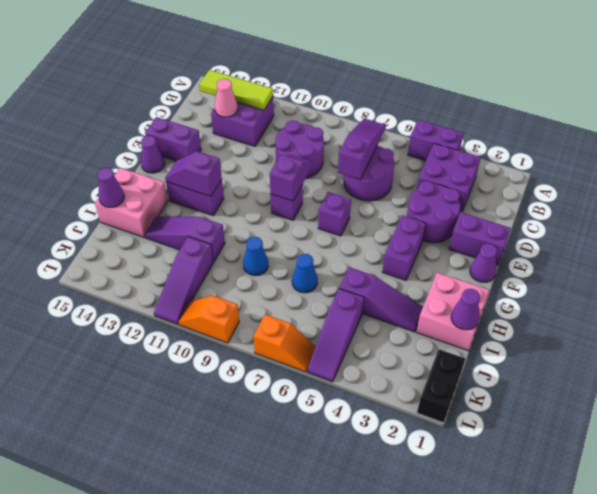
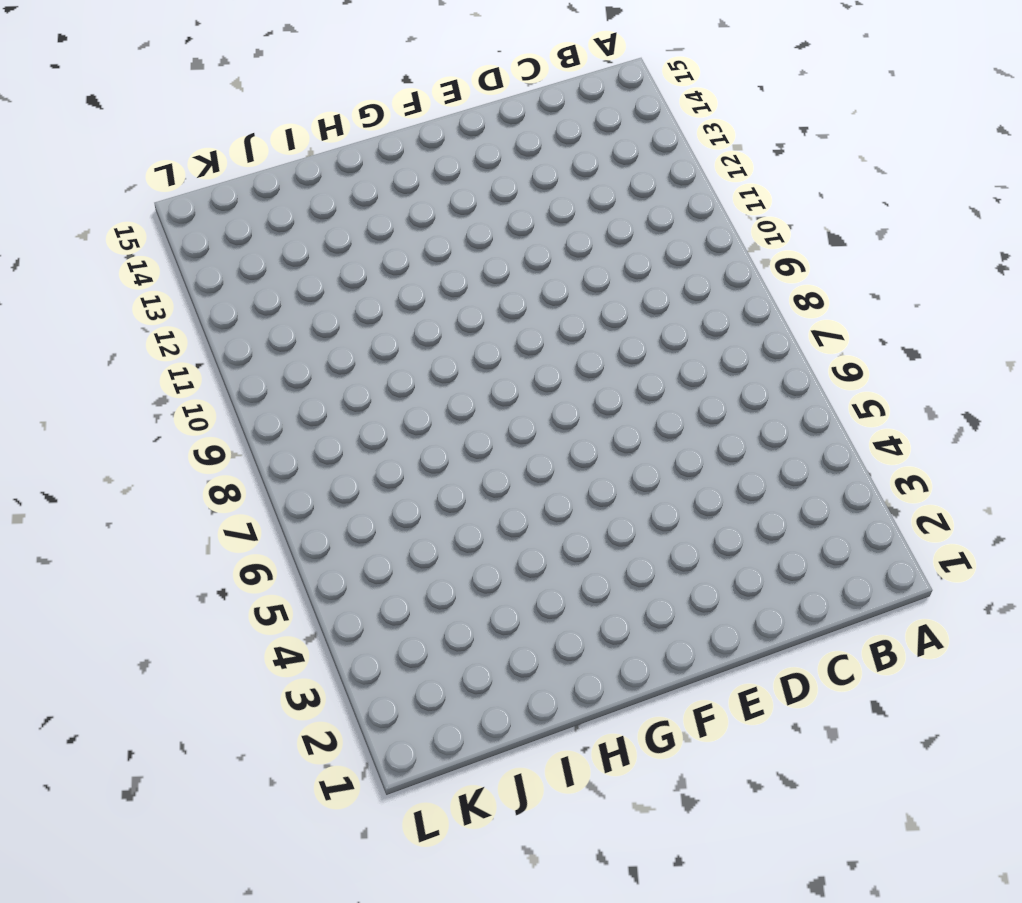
none -> purple brick A4:A5 level 1
none -> purple brick B3:C4 level 1
none -> purple brick B12:C13 level 1
none -> purple round brick C6:D7 level 1

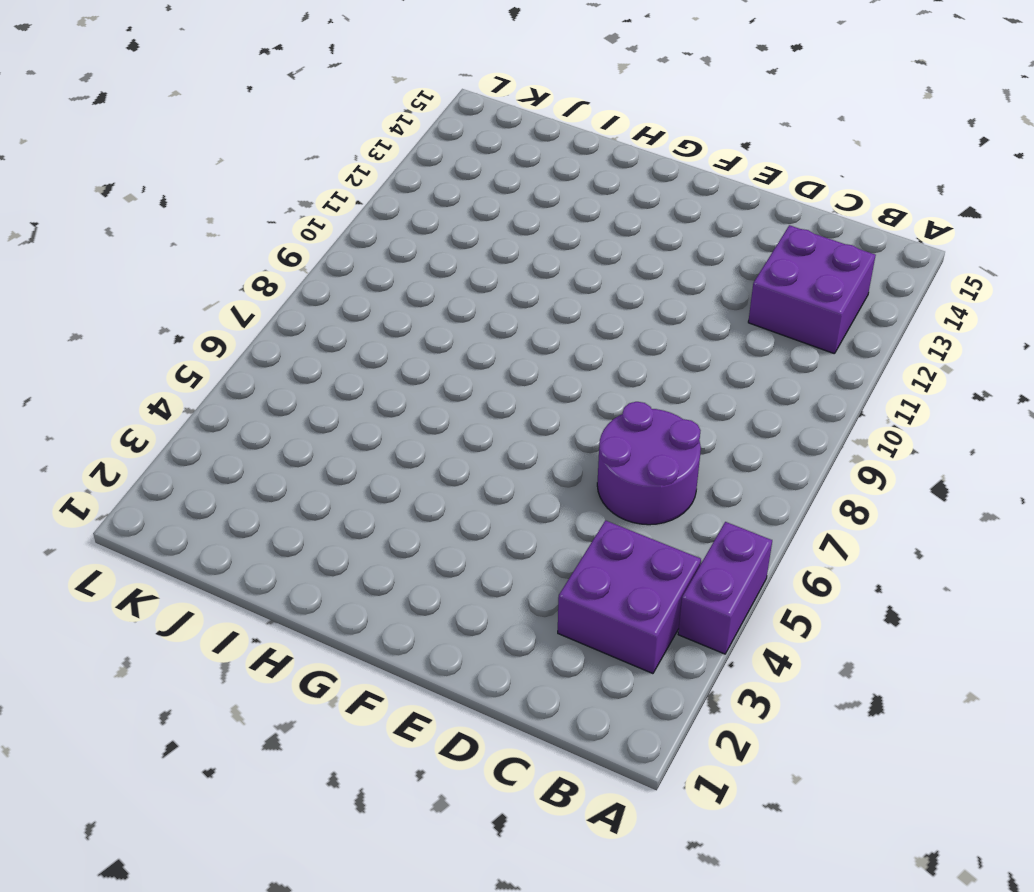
none -> purple round brick C9:D10 level 1
none -> purple round brick D3:E4 level 1
none -> purple brick E1:E2 level 1
none -> purple brick E14:E15 level 1

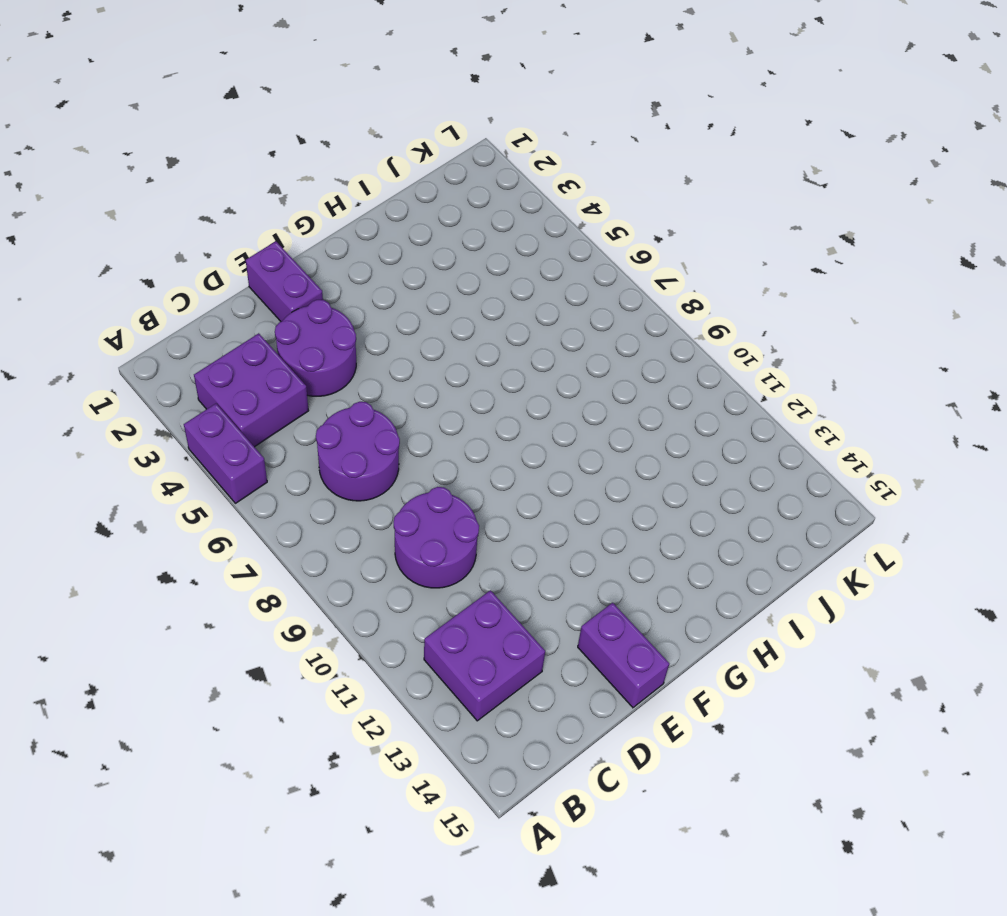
none -> purple cone F1 level 1
none -> purple brick F4:G4 level 1
none -> purple brick F7 level 1
none -> purple brick F9 level 1

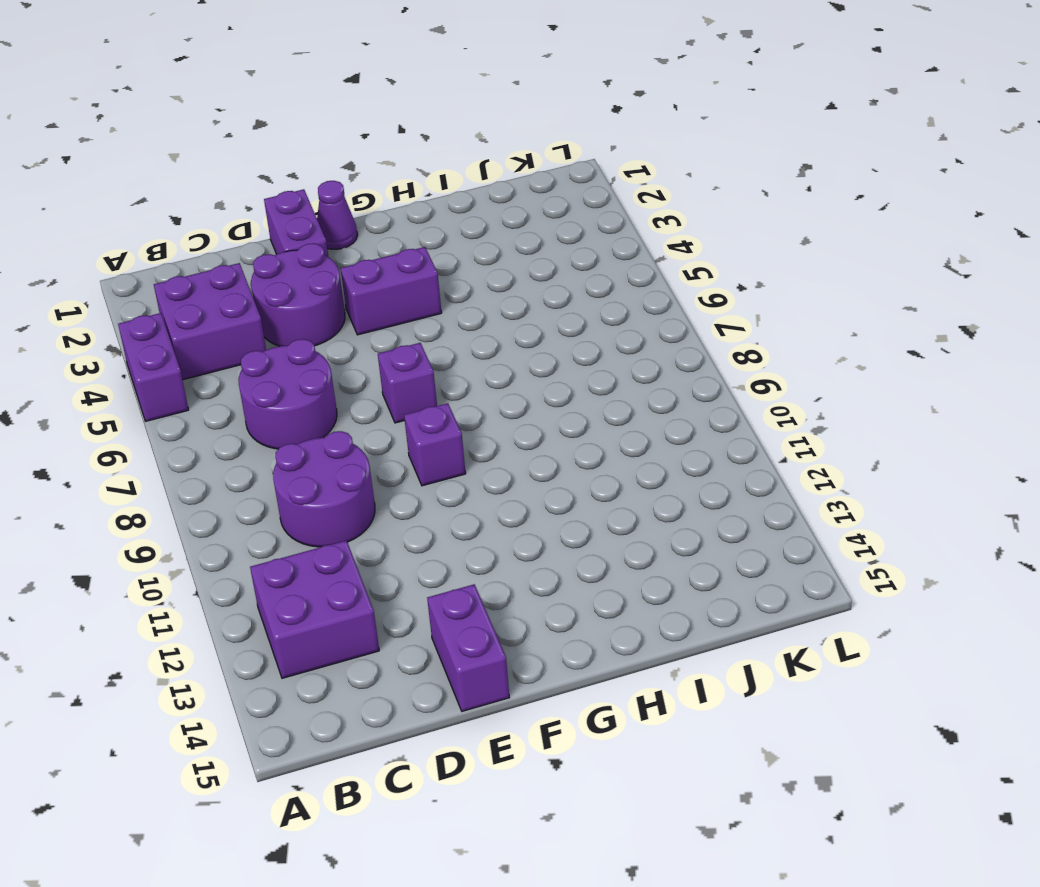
none -> purple cone F15 level 1
none -> purple brick G12:G13 level 1
none -> pink brick H1:I2 level 1
none -> pink brick H14:I15 level 1

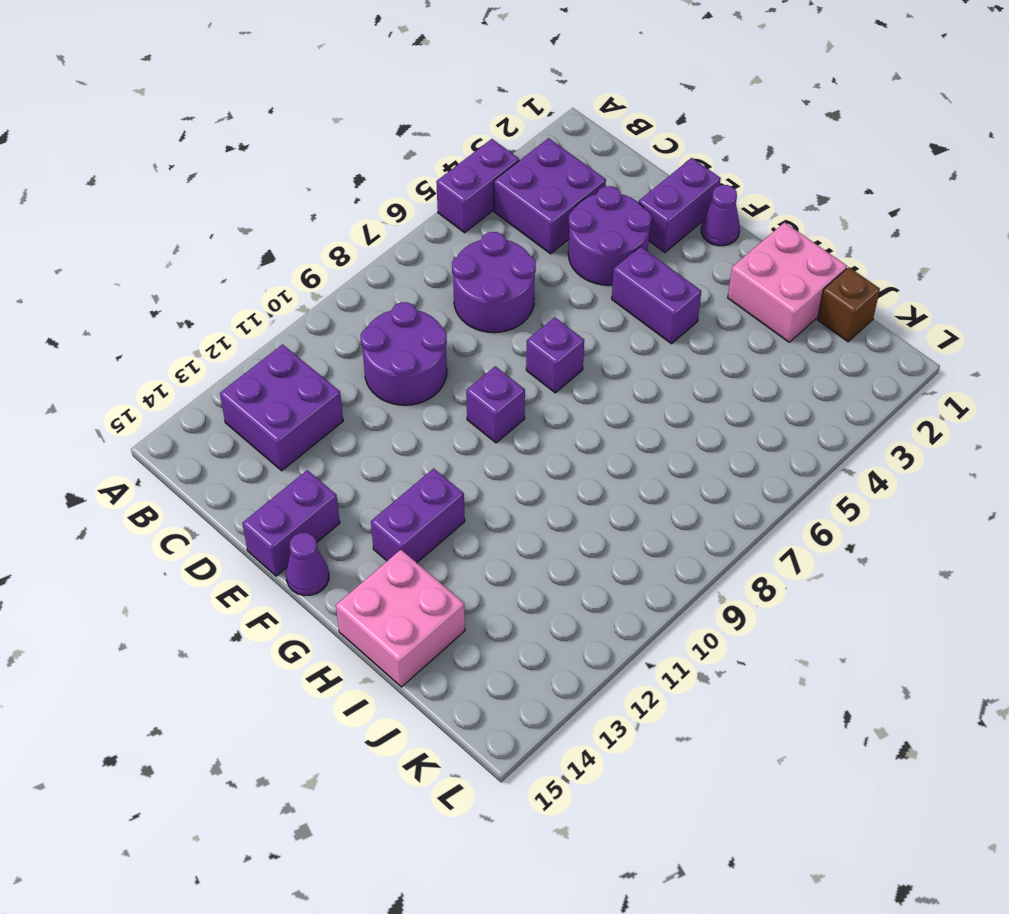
brown brick J1 level 1 -> none
none -> purple slope I3:I5 level 1 top 5
none -> blue cone I7 level 1
none -> blue cone I9 level 1
none -> purple slope I11:I13 level 1 top 11

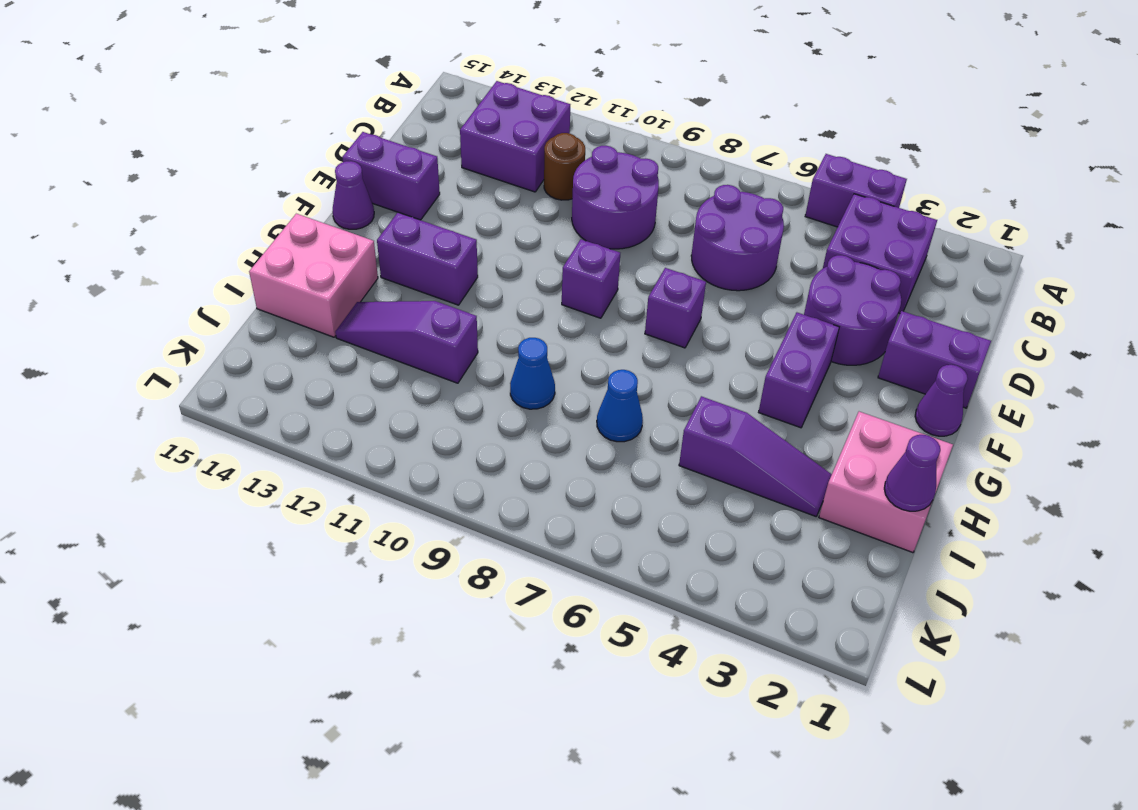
brown round brick C11 level 1 -> none
none -> purple slope J5:L5 level 1 top J
none -> purple slope J11:L11 level 1 top J
none -> black brick K1:L1 level 1
none -> orange slope L6:L7 level 1 top 7

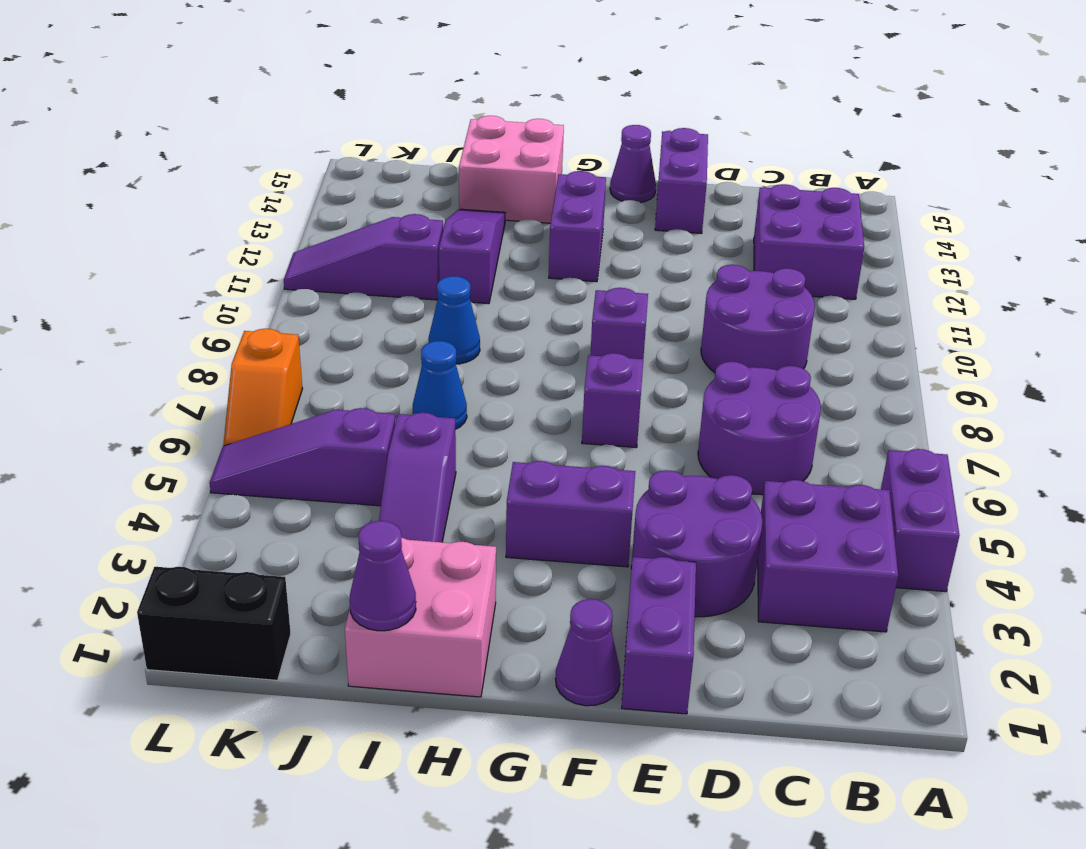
none -> orange slope L9:L10 level 1 top 9
none -> purple slope B7:D7 level 2 top D
none -> lime tile B12:B14 level 2
none -> pink cone C13 level 2

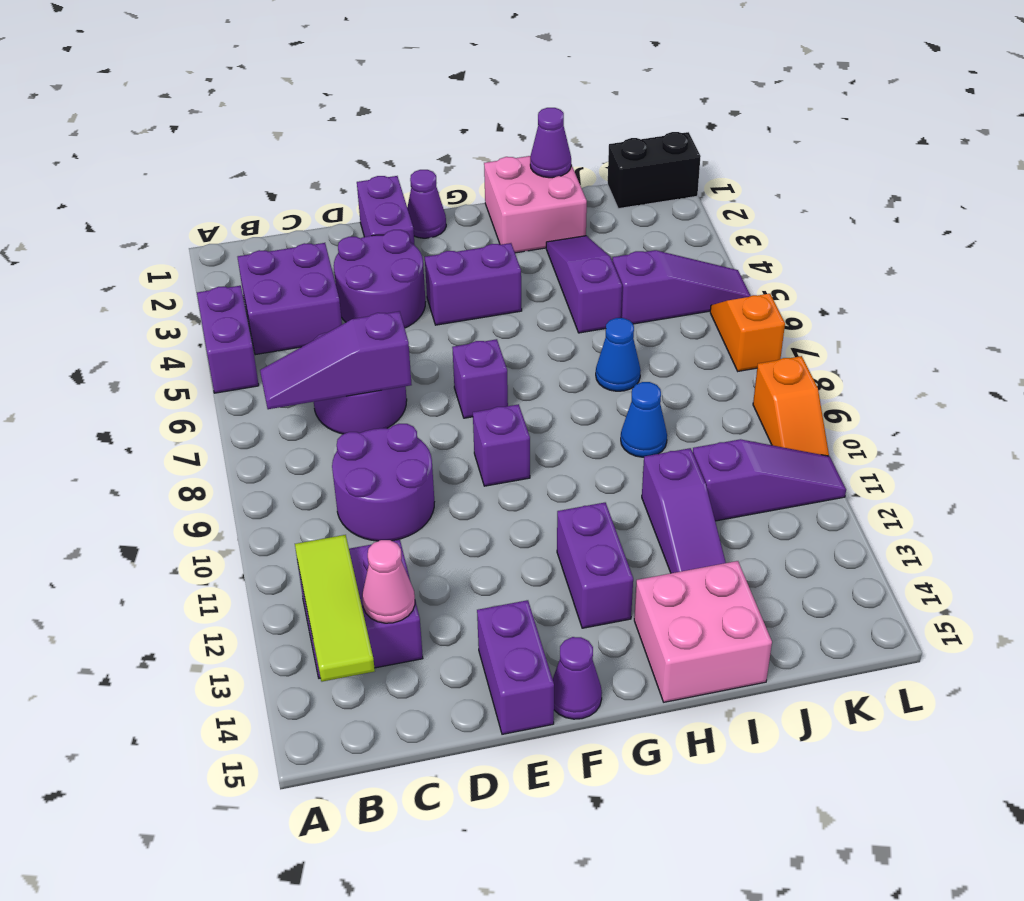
none -> purple slope E9:F9 level 2 top F
none -> purple slope G12:G13 level 2 top 12
none -> purple cone I15 level 2

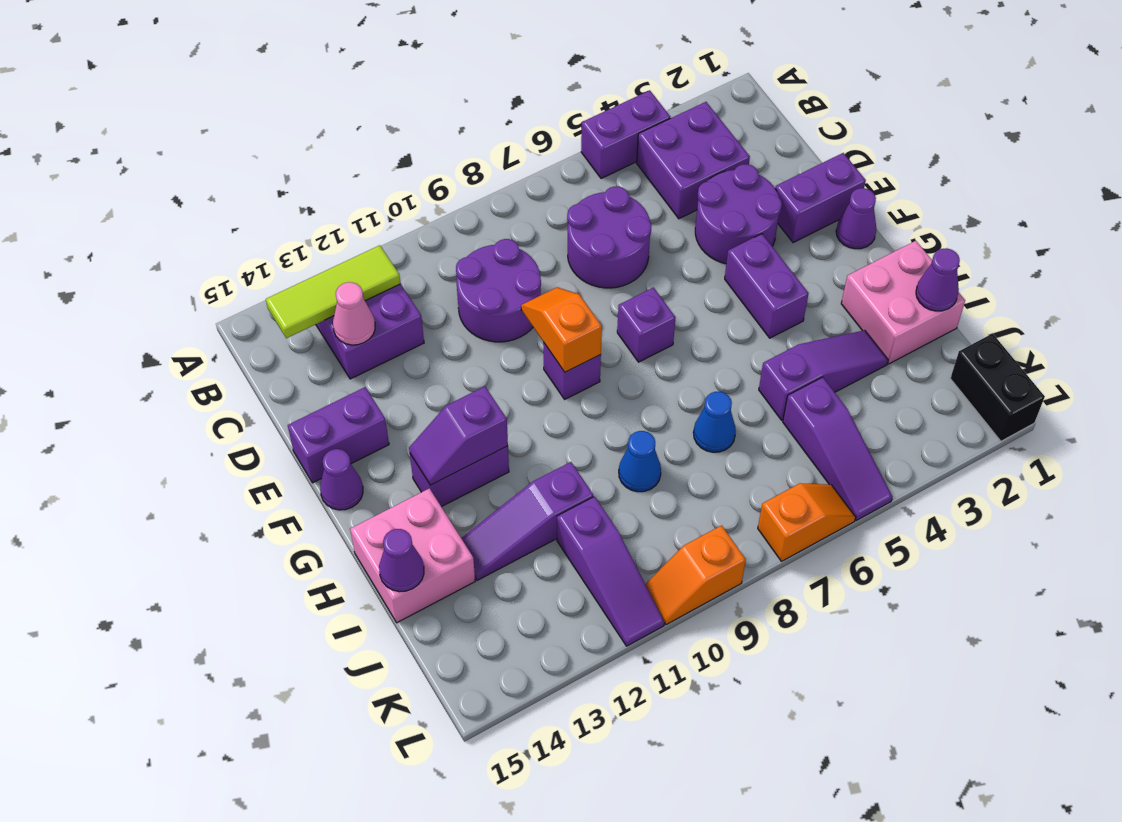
orange slope E9:F9 level 2 top F -> purple slope E9:F9 level 2 top F
none -> purple slope B7:D7 level 2 top D

